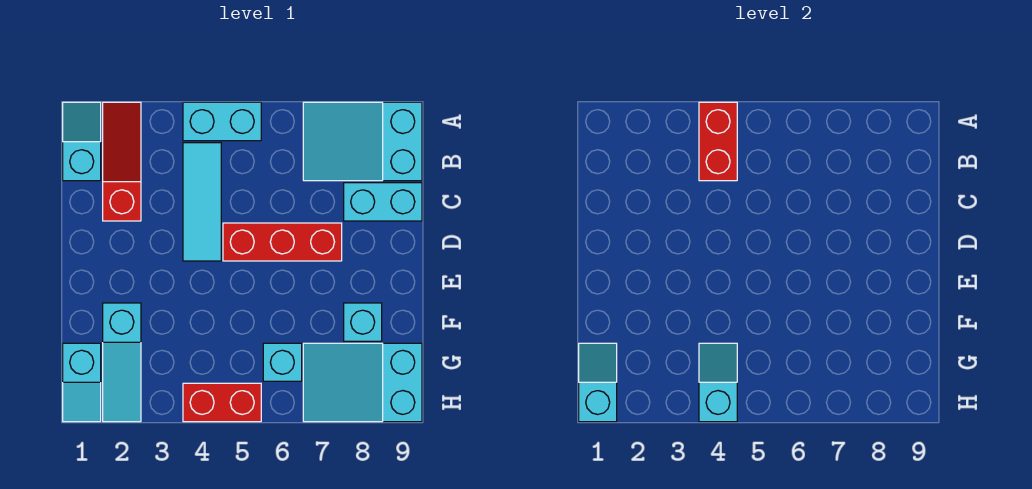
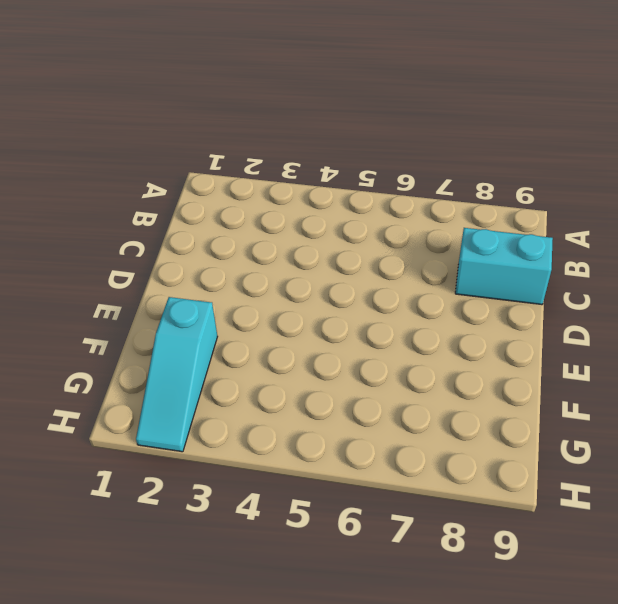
none -> cyan slope A1:B1 level 1 top B
none -> red slope A2:C2 level 1 top C
none -> cyan brick A4:A5 level 1

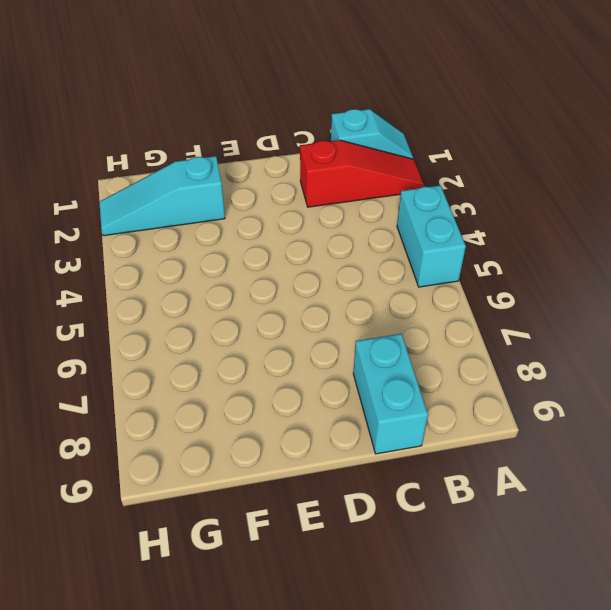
none -> cyan slope A7:B9 level 1 top 9
none -> cyan tile B4:D4 level 1
none -> red brick D5:D7 level 1

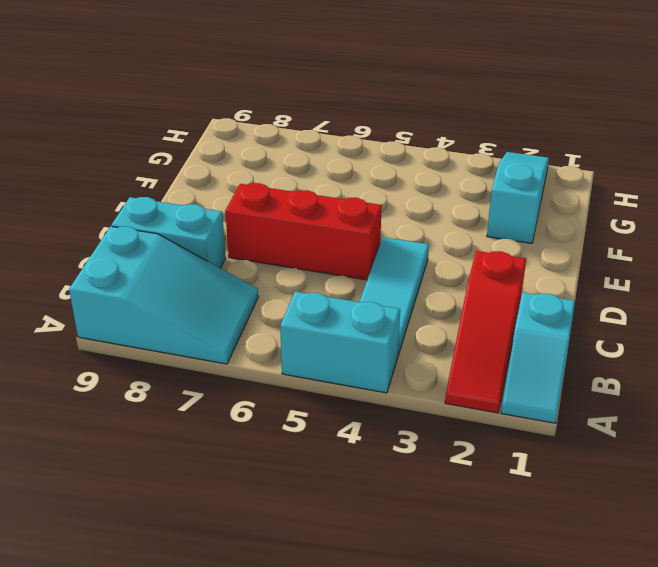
none -> cyan brick F8 level 1
none -> cyan slope G1:H1 level 1 top G
none -> cyan brick G6 level 1

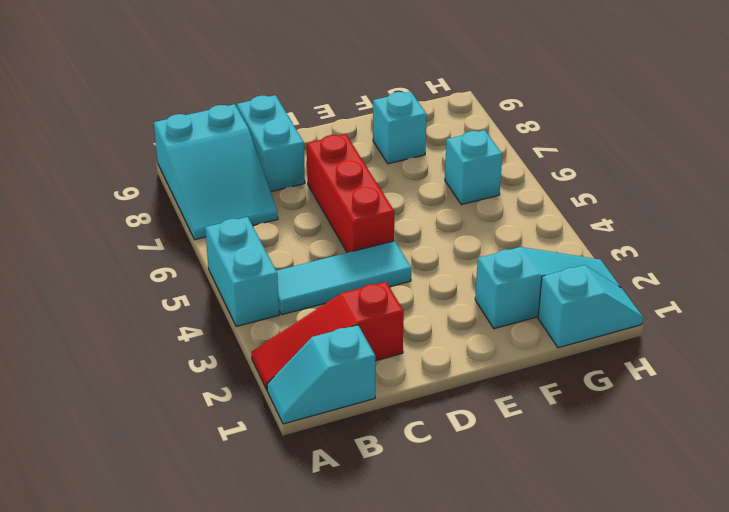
none -> cyan slope G7:H9 level 1 top 9
none -> red brick H4:H5 level 1
none -> red brick A4:B4 level 2

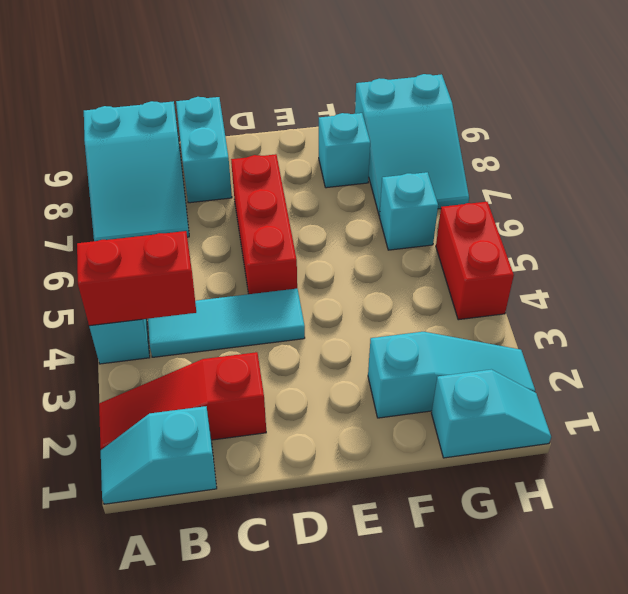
none -> cyan slope G1:H1 level 2 top H
none -> cyan slope G4:H4 level 2 top H

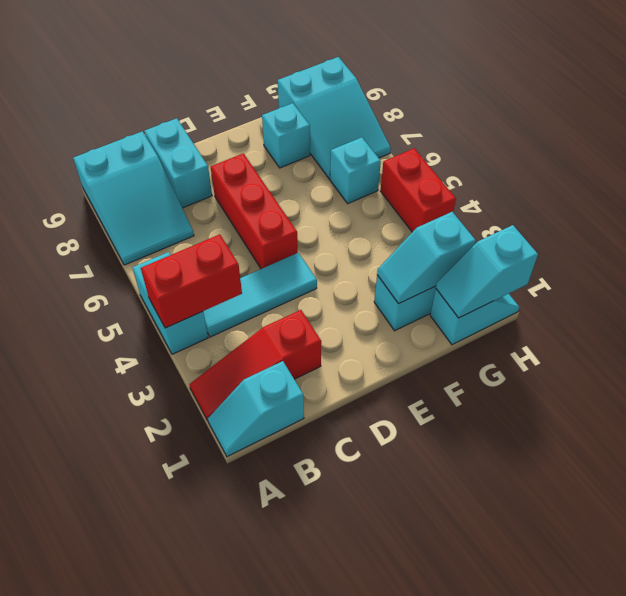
cyan slope F2:G2 level 2 top G -> cyan slope G4:H4 level 2 top H

